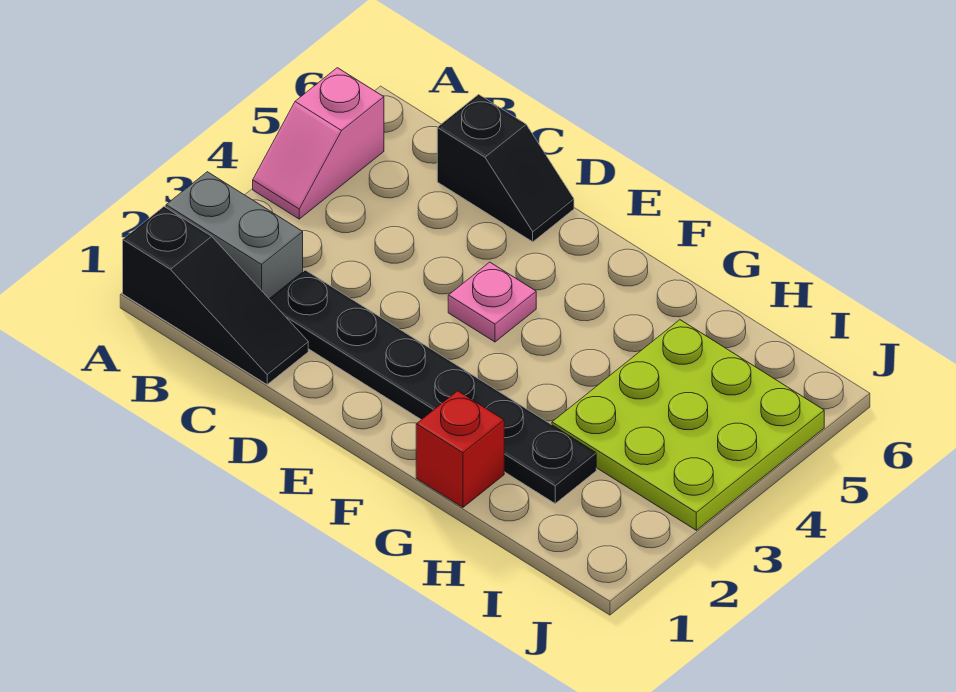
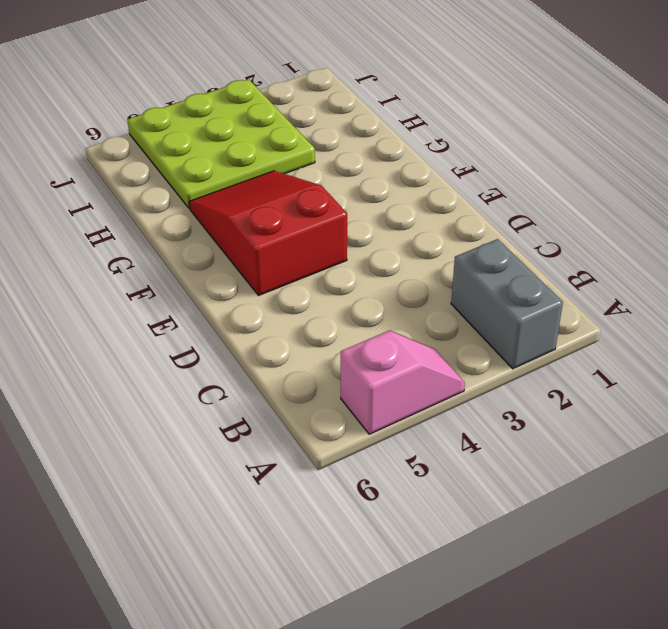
red slope E4:G5 level 1 top E -> pink plate E4 level 1
none -> black slope A1:C1 level 1 top A
none -> black plate C2:H2 level 1

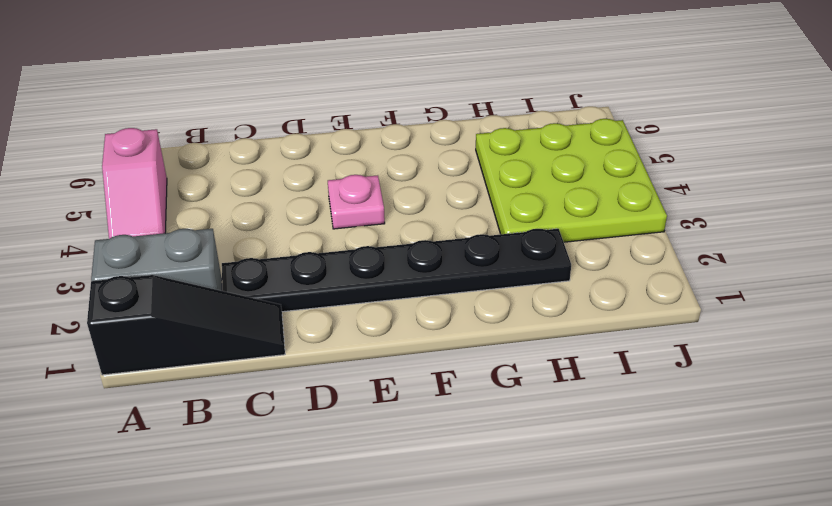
none -> black slope C6:D6 level 1 top C
none -> red brick G1 level 1

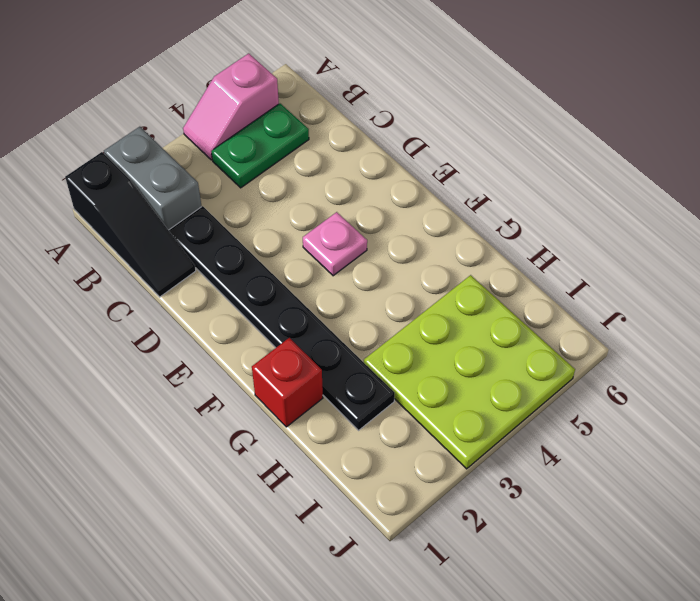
green plate B4:B5 level 1 -> none
none -> black slope C6:D6 level 1 top C

